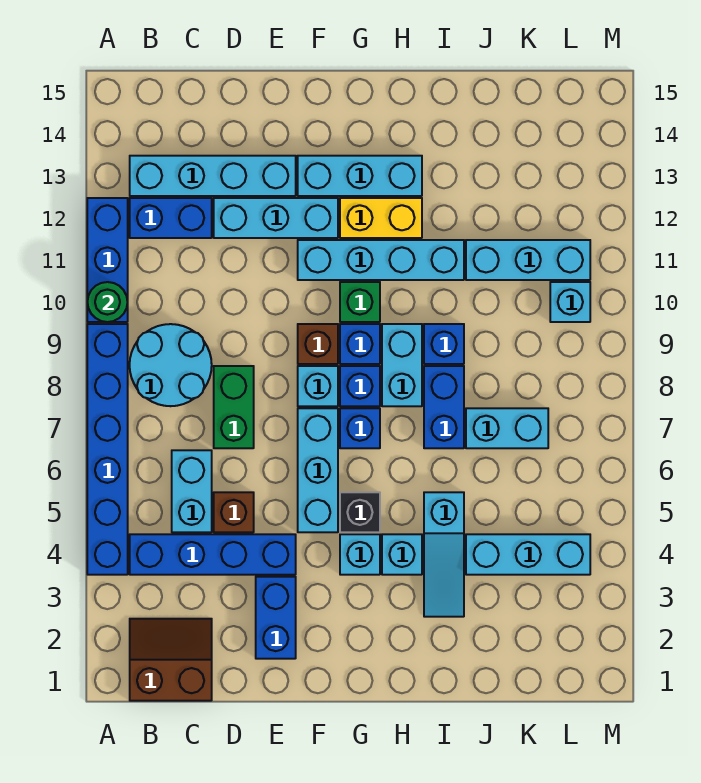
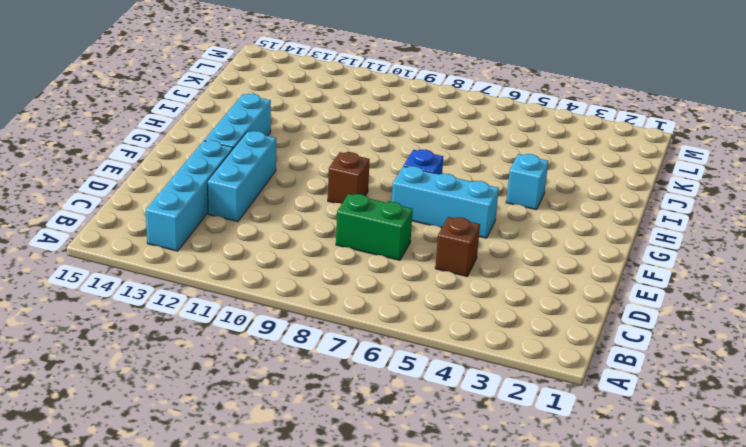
none -> blue brick A4:A9 level 1
none -> blue brick A10:A12 level 1
none -> brown slope B1:C2 level 1 top 1
none -> blue brick B4:E4 level 1

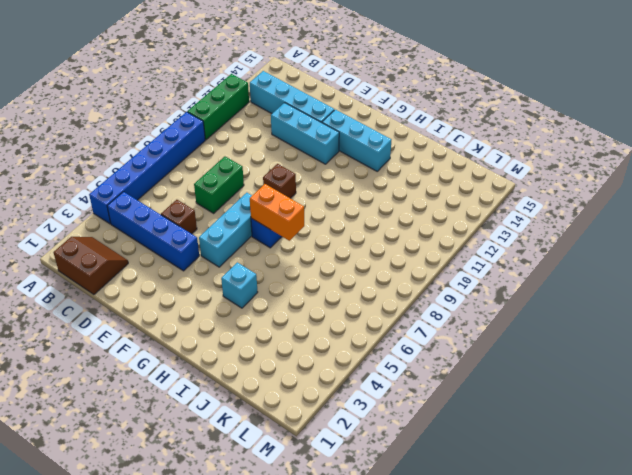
green brick A10:A12 level 1 -> blue brick A10:A12 level 1
orange brick G7:H7 level 2 -> none
none -> cyan round brick B8:C9 level 1
none -> blue brick B12:C12 level 1
none -> cyan brick C5:C6 level 1
none -> blue brick E2:E3 level 1

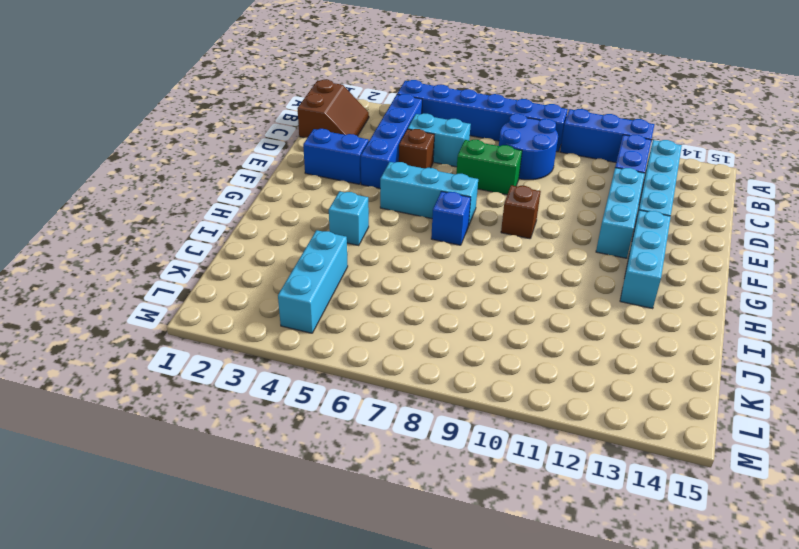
blue round brick B8:C9 level 1 -> cyan round brick B8:C9 level 1
none -> cyan brick F8 level 1
none -> cyan brick F11:I11 level 1
none -> cyan brick G4 level 1
none -> black brick G5 level 1

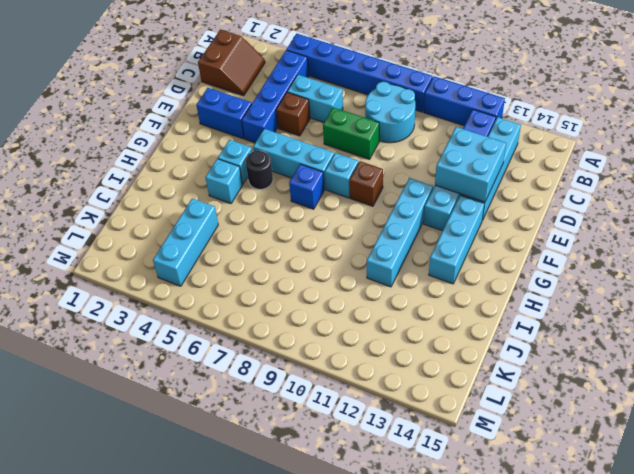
cyan brick D12:E13 level 2 -> none
black round brick G5 level 1 -> black brick G5 level 1
none -> blue brick G8 level 1
none -> blue brick G9 level 1
none -> green brick G10 level 1
none -> yellow brick G12:H12 level 1

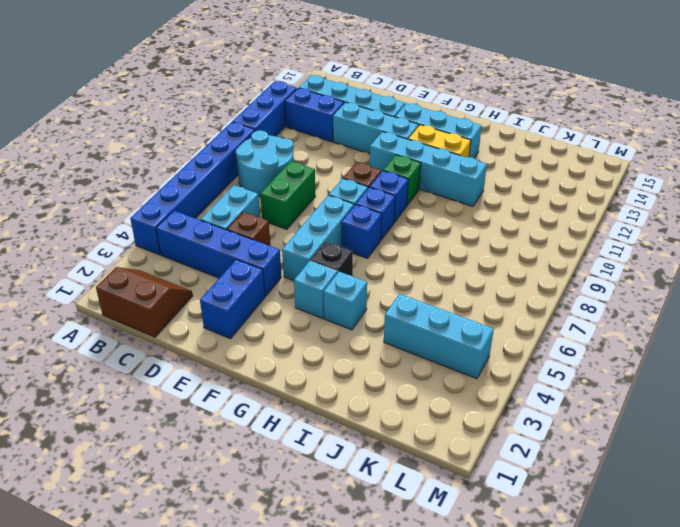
none -> cyan brick H8:H9 level 1
none -> cyan slope I3:I5 level 1 top 5
none -> blue brick I7:I8 level 1
none -> blue brick I9 level 1

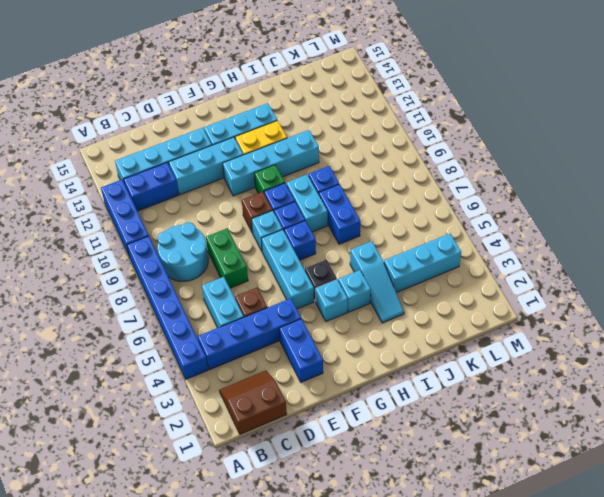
none -> cyan brick J7:K7 level 1
none -> cyan brick J11:L11 level 1
none -> cyan brick L10 level 1
none -> green round brick A10 level 2

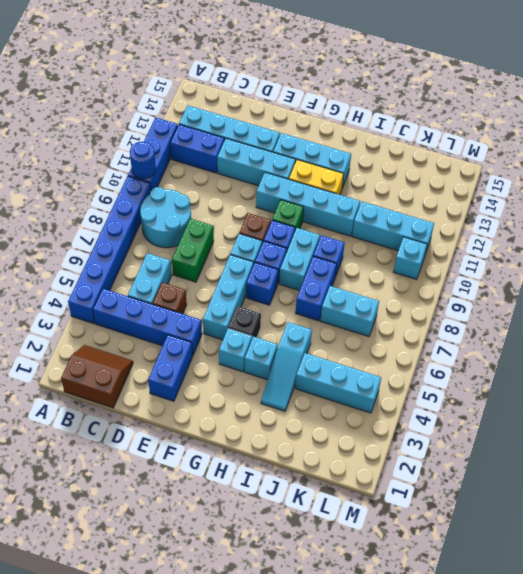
blue round brick A10 level 2 -> green round brick A10 level 2

